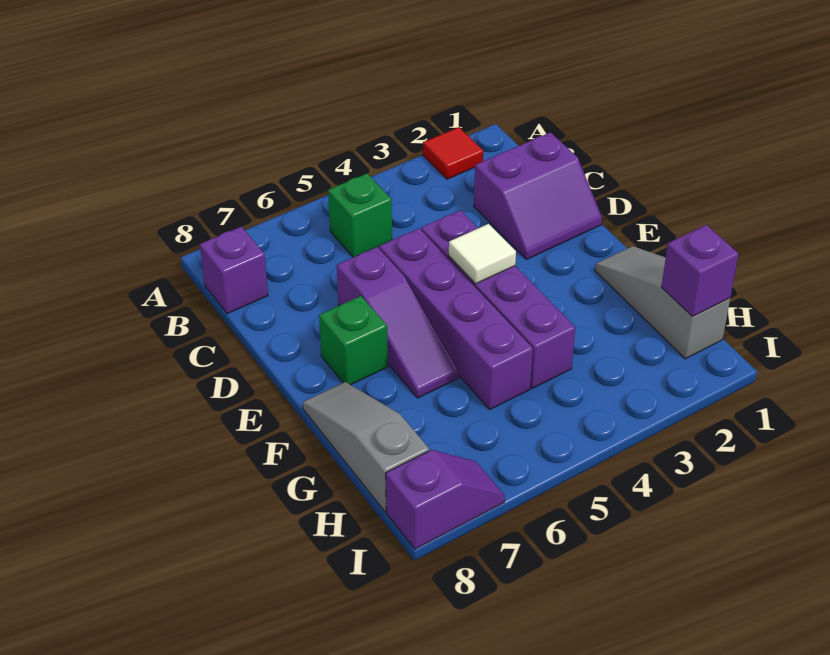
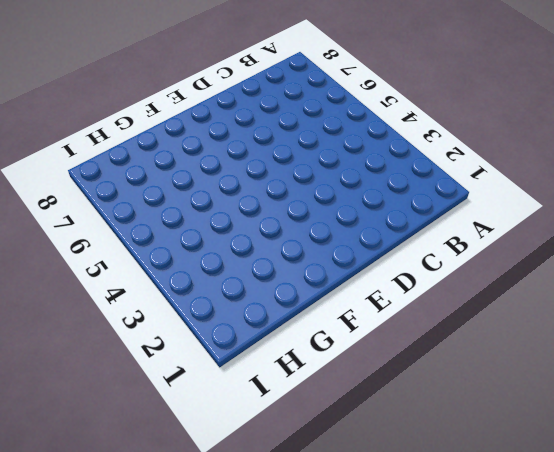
none -> red tile A2 level 1
none -> green brick B5 level 1
none -> purple brick B8 level 1

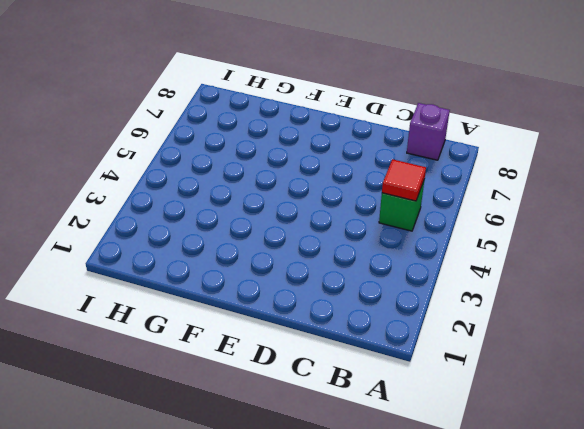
red tile B5 level 2 -> red tile A2 level 1
none -> purple slope C1:D2 level 1 top C
none -> purple brick D4:G4 level 1
none -> purple brick D5:G5 level 1

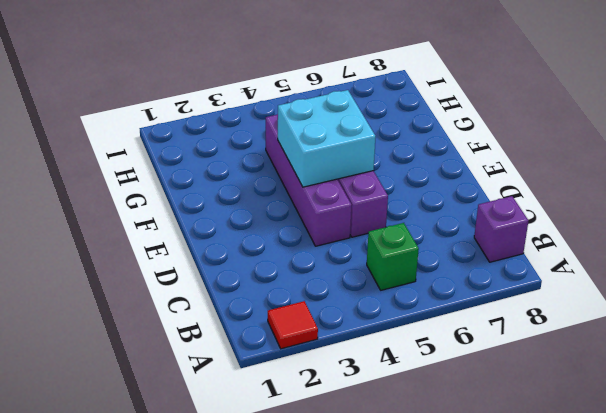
cyan brick E4:F5 level 2 -> white tile E4 level 2
none -> purple slope C1:D2 level 1 top C
none -> purple slope D6:F6 level 1 top D
none -> green brick E7 level 1

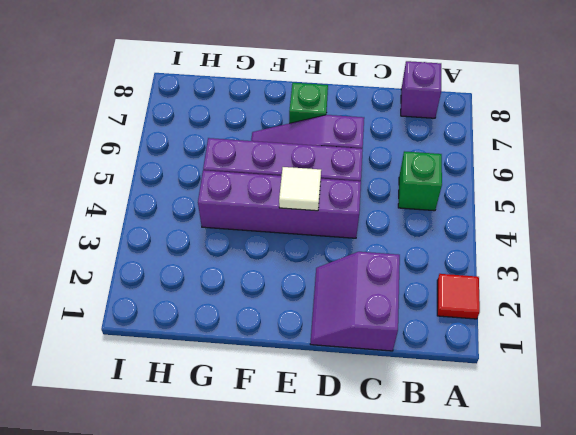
none -> grey slope F1:H1 level 1 top H
none -> grey slope F8:H8 level 1 top H
none -> purple slope I7:I8 level 1 top 8

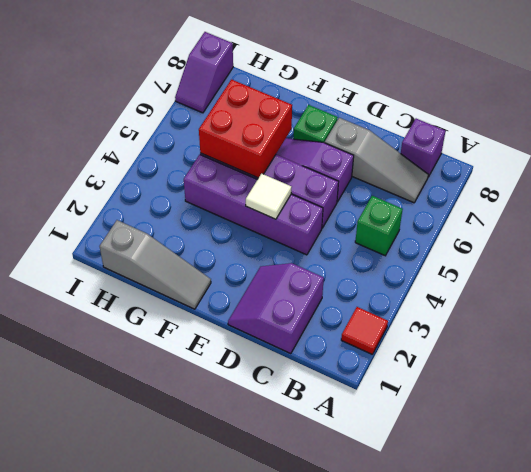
grey slope B7:D7 level 1 top D -> grey slope F8:H8 level 1 top H
red brick F5:G6 level 2 -> none
none -> purple brick H1 level 2

